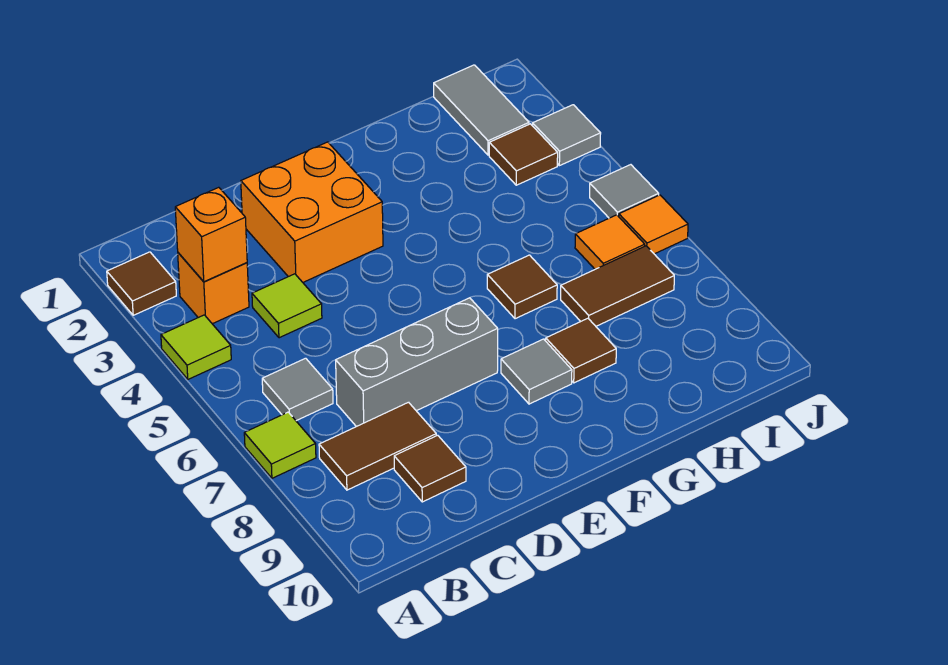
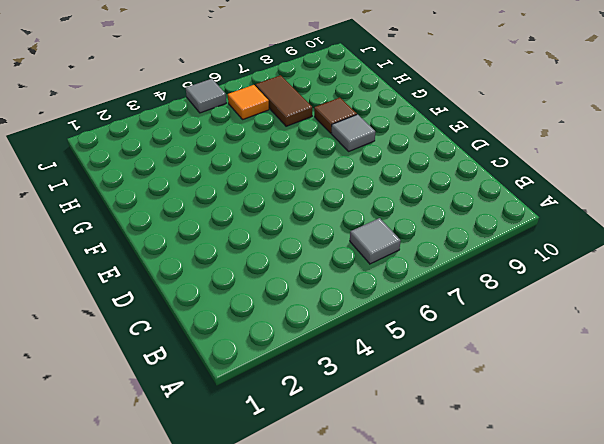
none -> brown tile A2 level 1
none -> lime tile A4 level 1
none -> lime tile A7 level 1

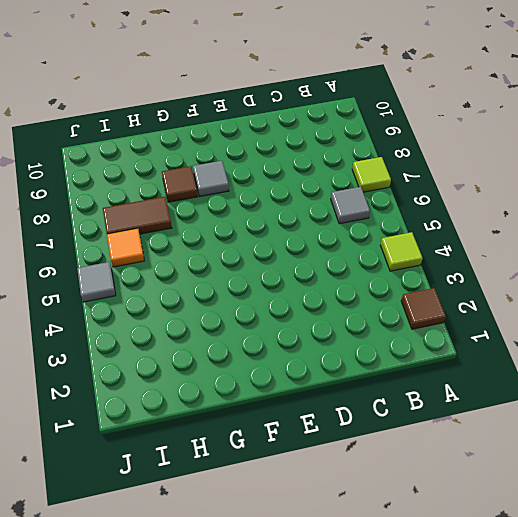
none -> orange brick B3 level 1
none -> brown tile B8:C8 level 1
none -> lime tile C4 level 1

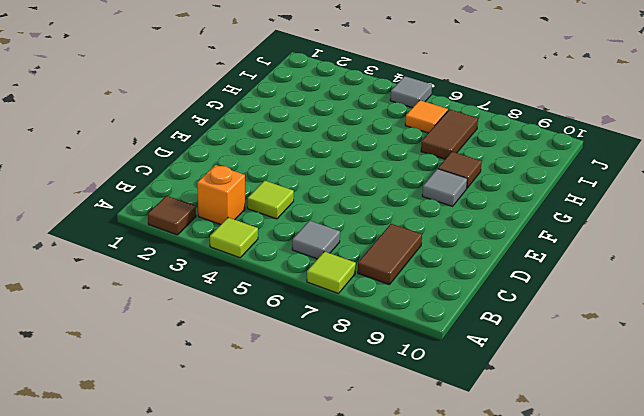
none -> grey brick C7:E7 level 1
none -> brown tile C9 level 1
none -> orange brick D2:E3 level 1

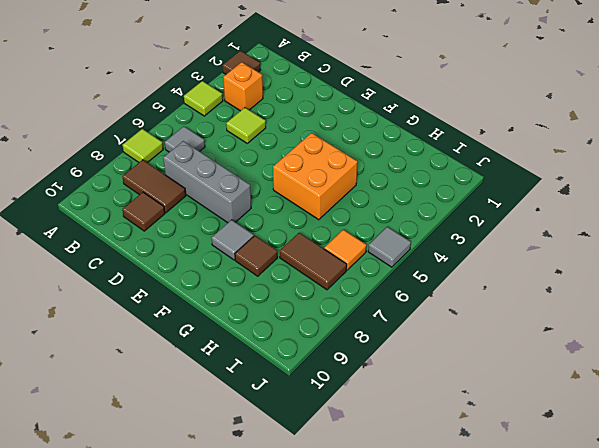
orange brick F4:G5 level 1 -> orange brick D2:E3 level 1
none -> brown tile G6 level 1
none -> grey tile I1:I2 level 1
none -> brown tile I3 level 1

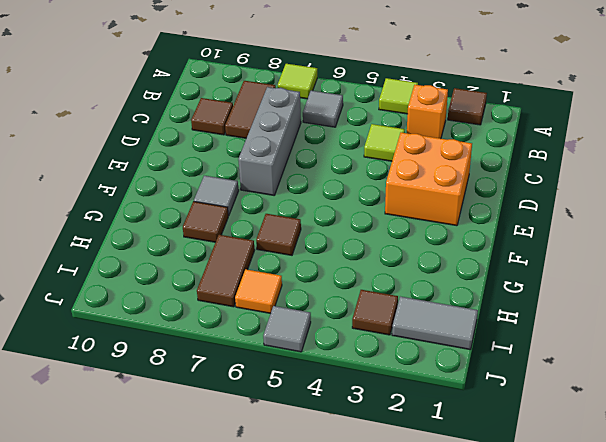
none -> grey tile J3 level 1
none -> orange tile J6 level 1
none -> orange brick B3 level 2

